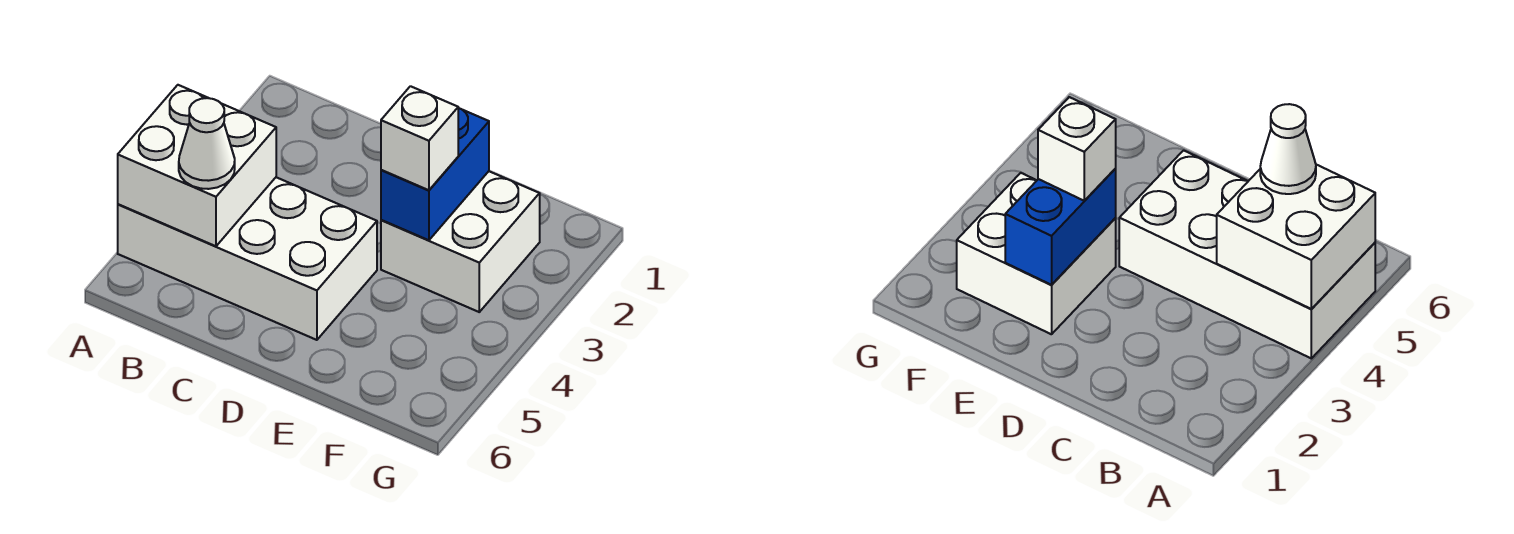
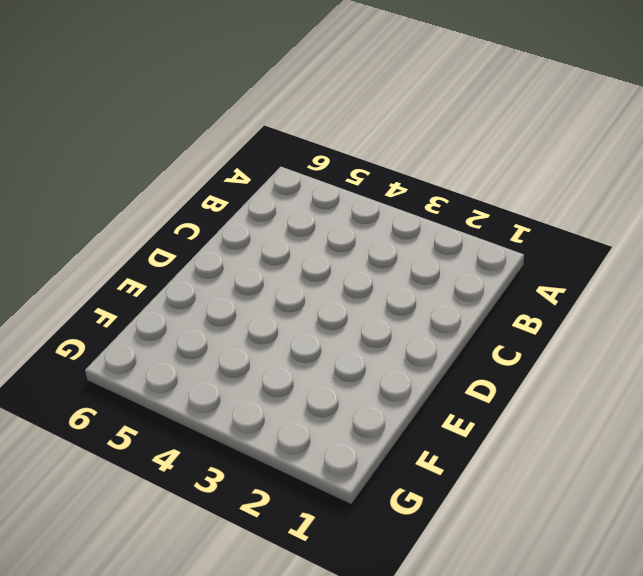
none -> white brick A4:D5 level 1
none -> white brick E2:F3 level 1

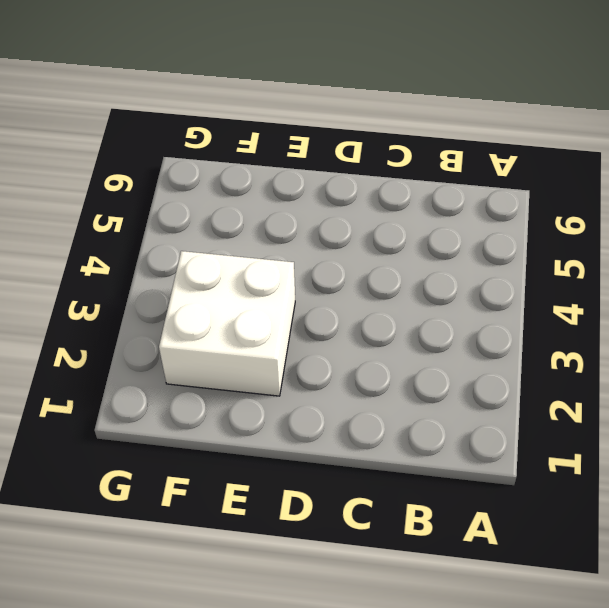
none -> white brick A4:D5 level 1
none -> white brick A4:B5 level 2

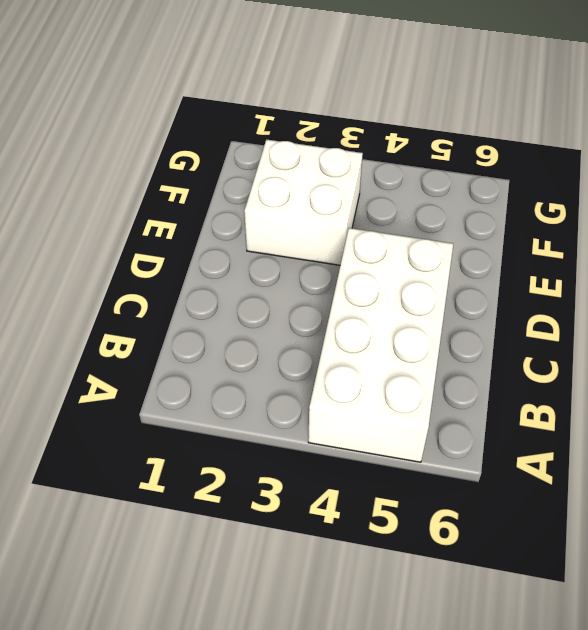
none -> white brick A4:B5 level 2
none -> blue brick E2:E3 level 2

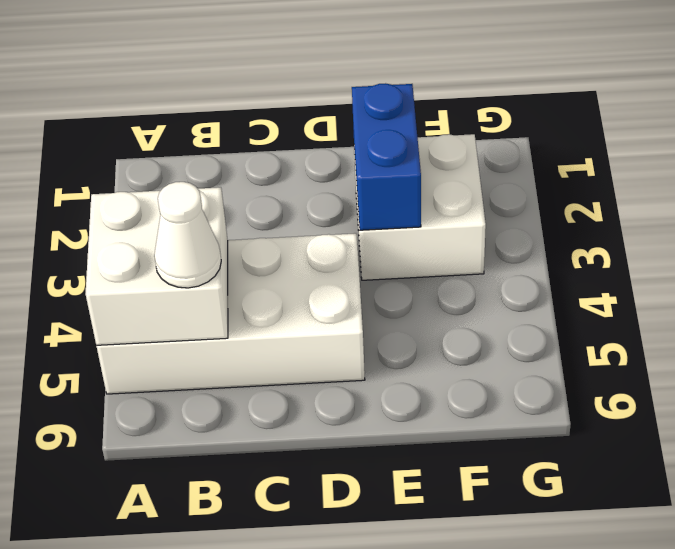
none -> white brick E3 level 3

